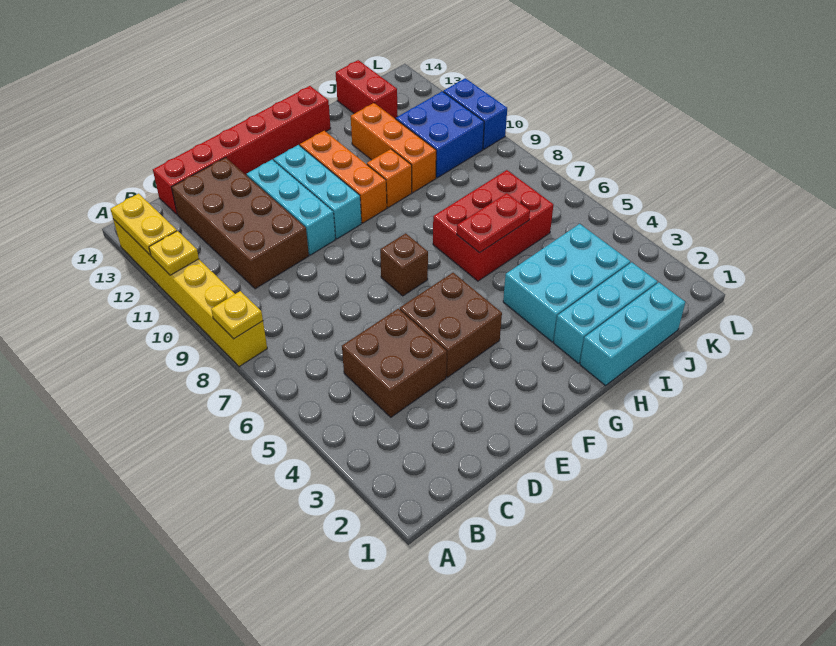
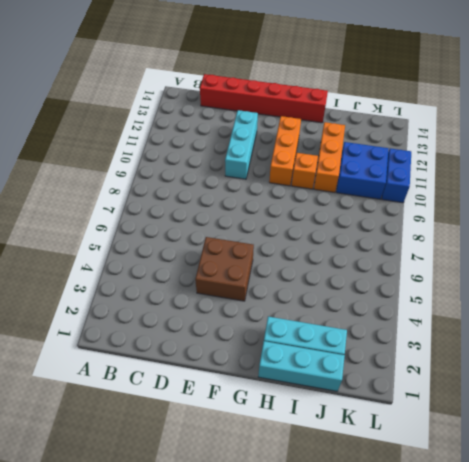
none -> yellow brick A8:A13 level 1
none -> brown brick C4:D5 level 1
none -> brown brick C10:D13 level 1

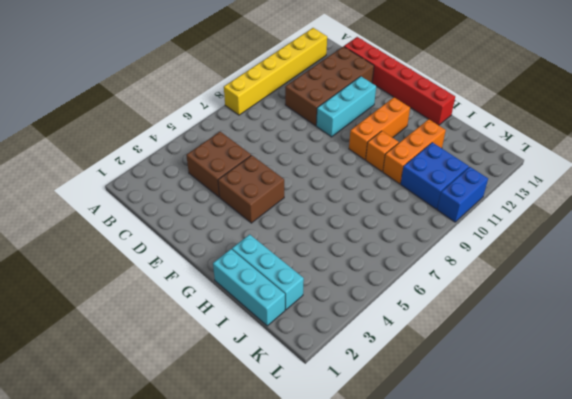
none -> brown brick F7 level 1
none -> cyan brick F10:F12 level 1
none -> cyan brick H3:J4 level 1

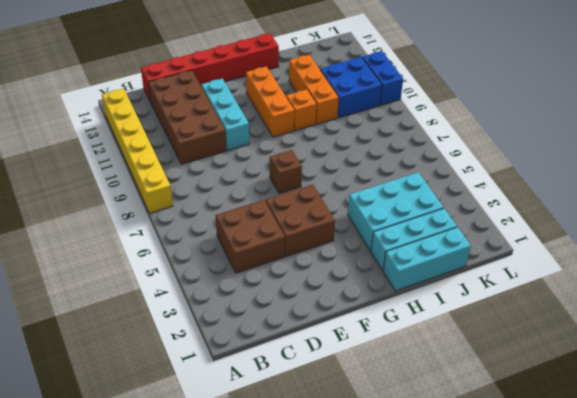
none -> cyan brick F10:F12 level 1
none -> red brick H6:J7 level 1
none -> red brick J13:J14 level 1

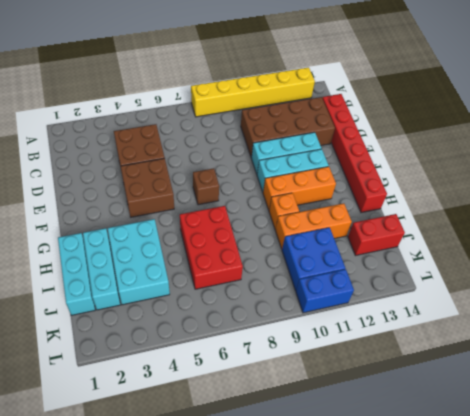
none -> yellow plate A8 level 2
none -> yellow plate A11 level 2
none -> yellow plate A12:A13 level 2

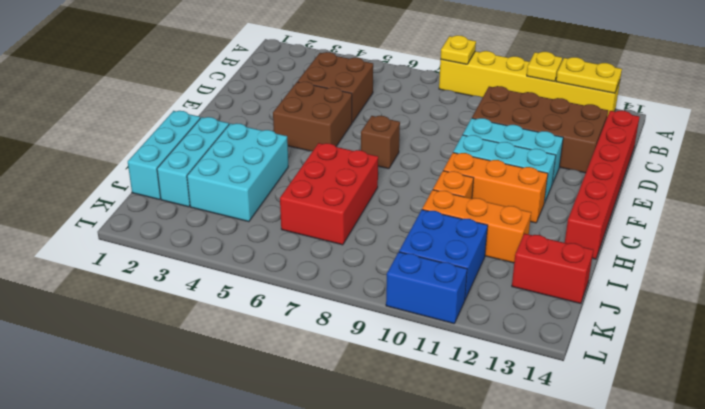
none -> red plate H6:I6 level 2

